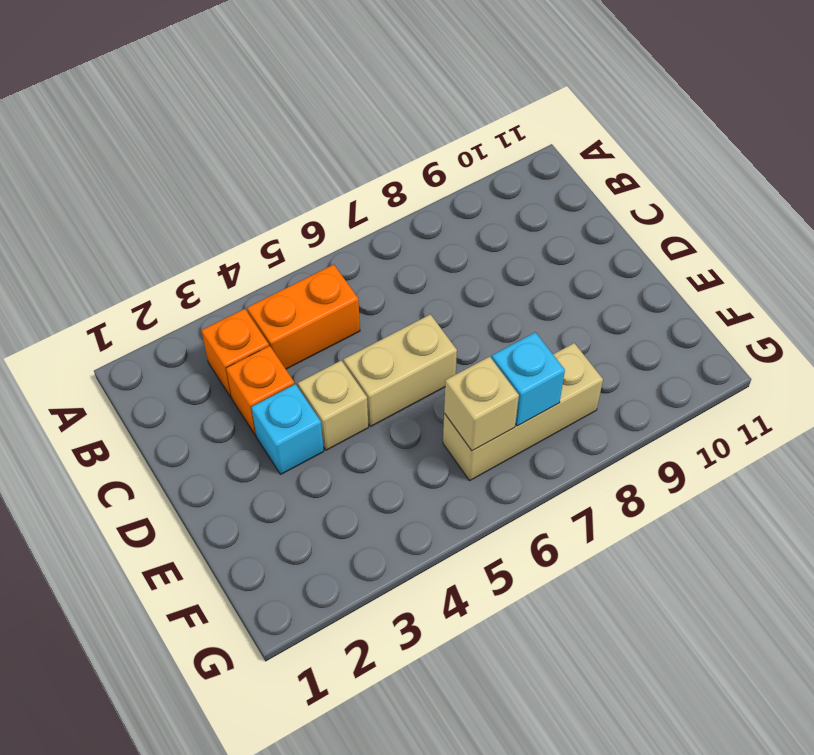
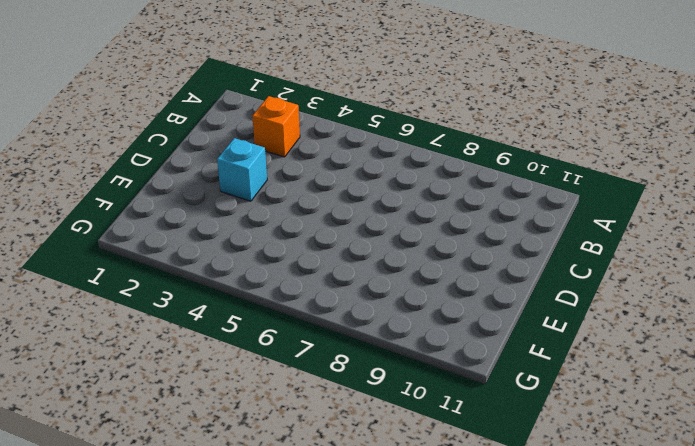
none -> orange brick B4:B5 level 1
none -> orange brick C3 level 1

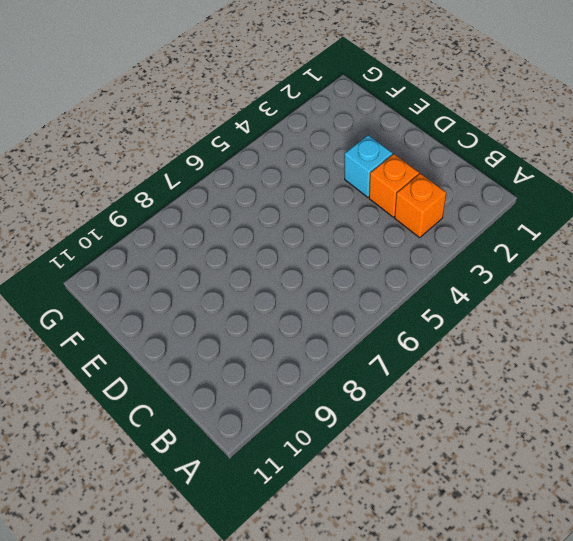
none -> orange brick B4:B5 level 1
none -> tan brick D4 level 1

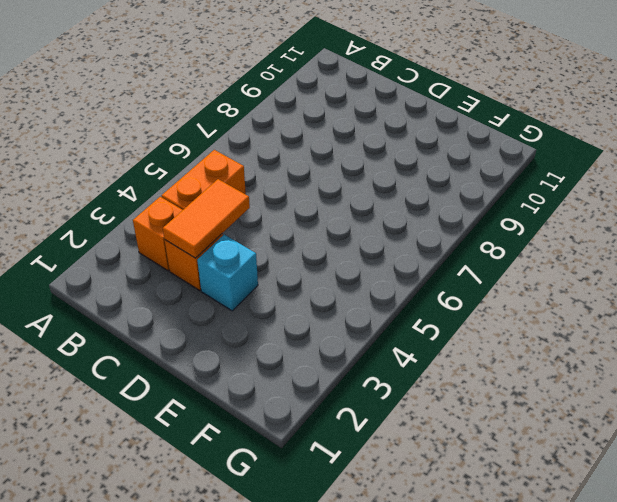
orange tile C3:C4 level 2 -> none
none -> tan brick D4 level 1
none -> tan brick D5:D6 level 1

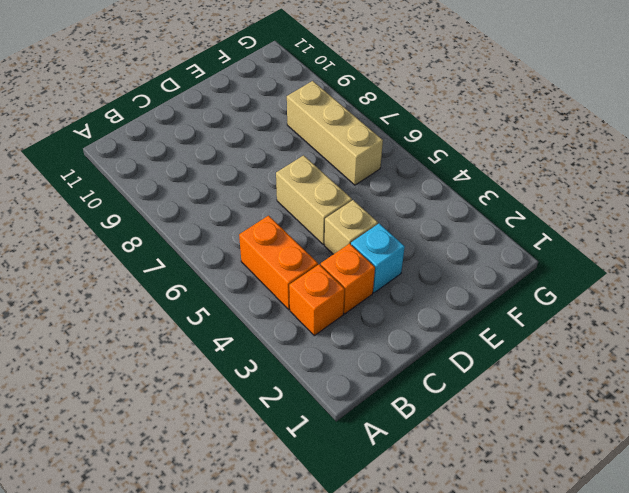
none -> tan brick F6 level 2
none -> cyan brick F7 level 2

